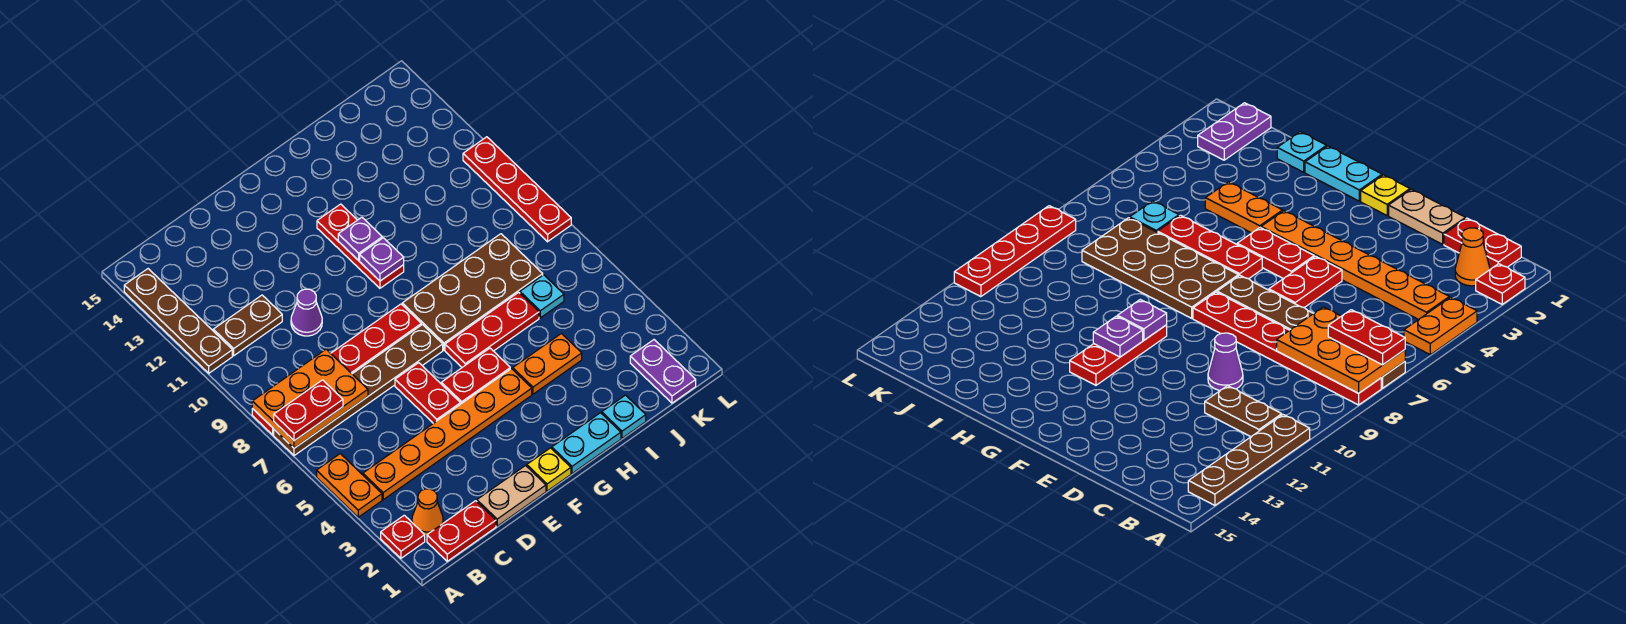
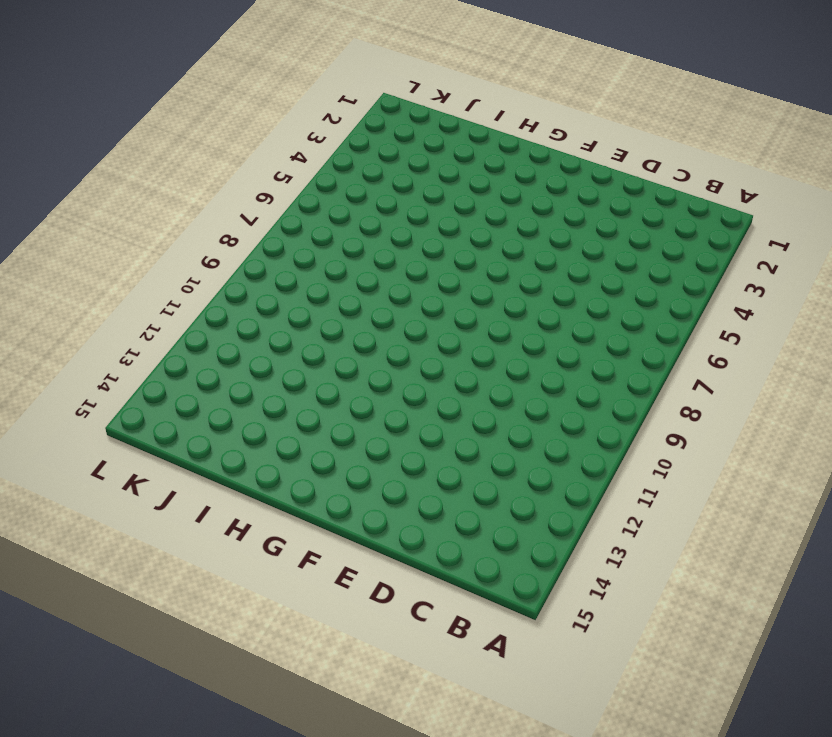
none -> red plate A2 level 1
none -> orange plate A4:A5 level 1
none -> brown plate A7:F7 level 1

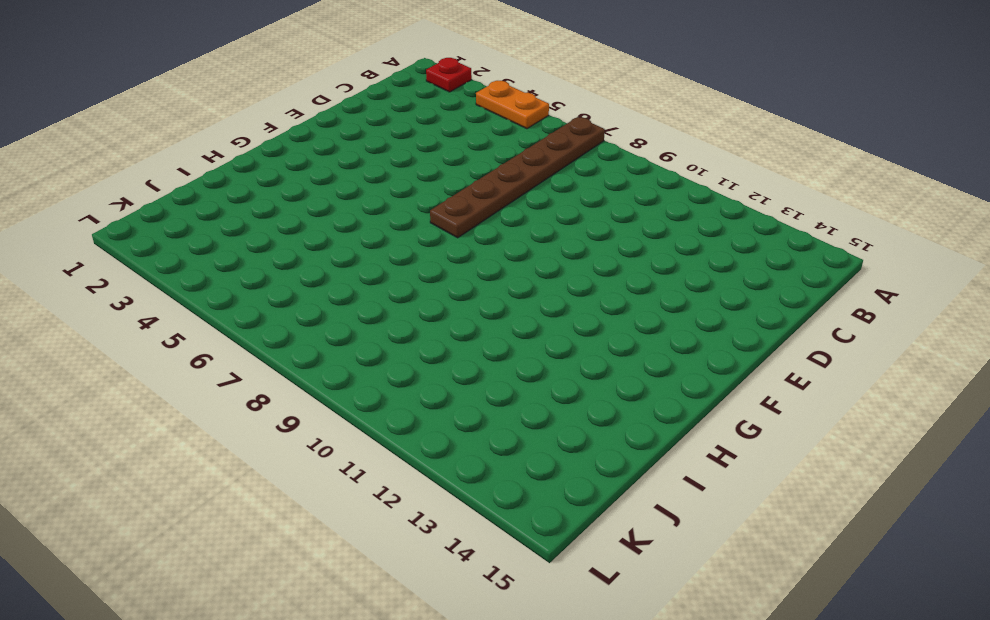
none -> red plate A8:F8 level 1
none -> brown plate A11:A14 level 1
none -> red plate B1:C1 level 1

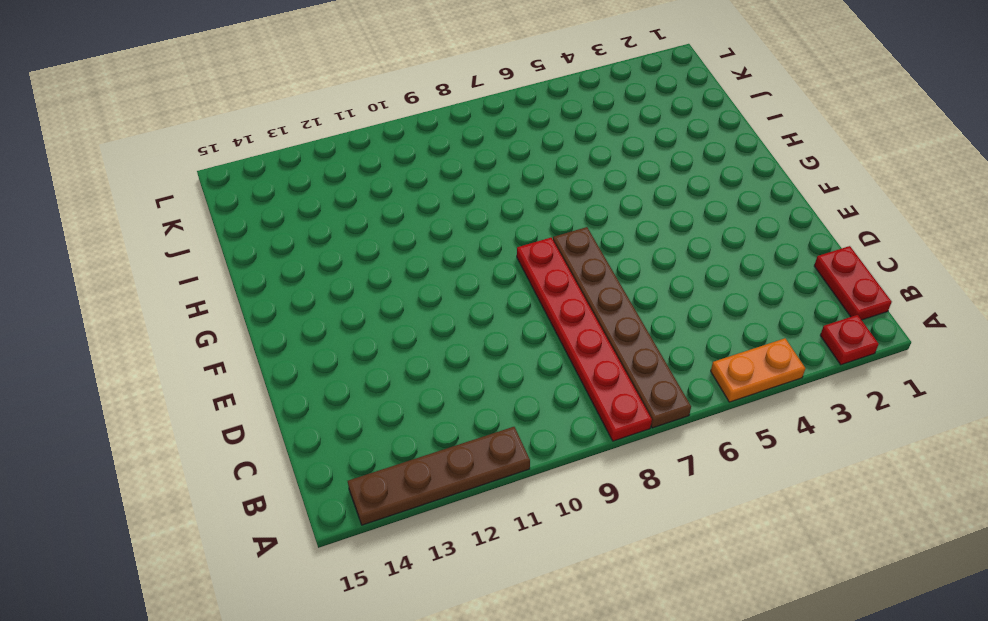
none -> orange cone B2 level 1
none -> orange plate B4:G4 level 1
none -> brown plate B11:C11 level 1

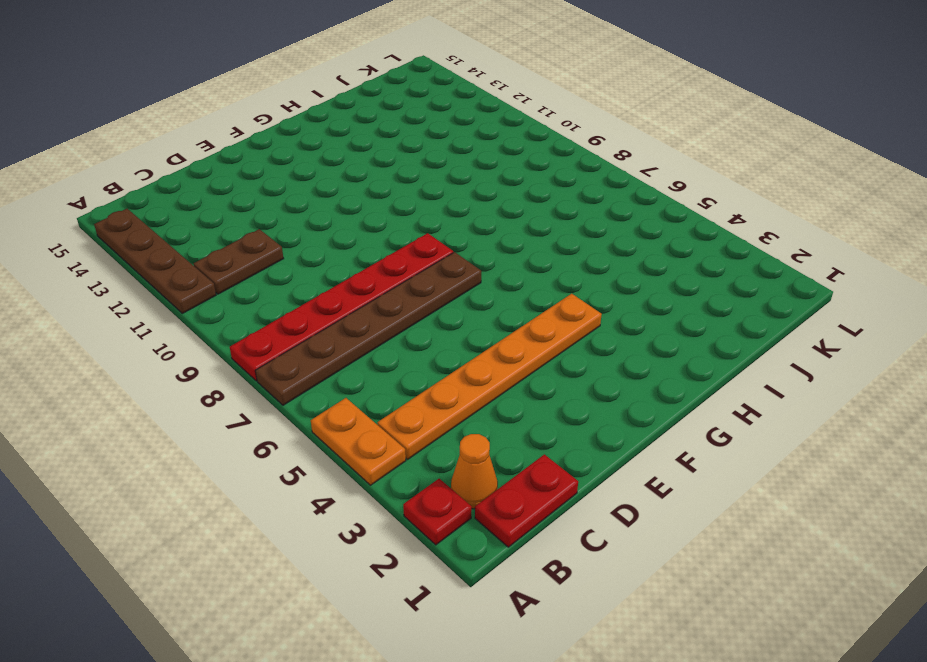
none -> tan plate D1:E1 level 1
none -> purple cone D10 level 1
none -> red plate E5:E6 level 1

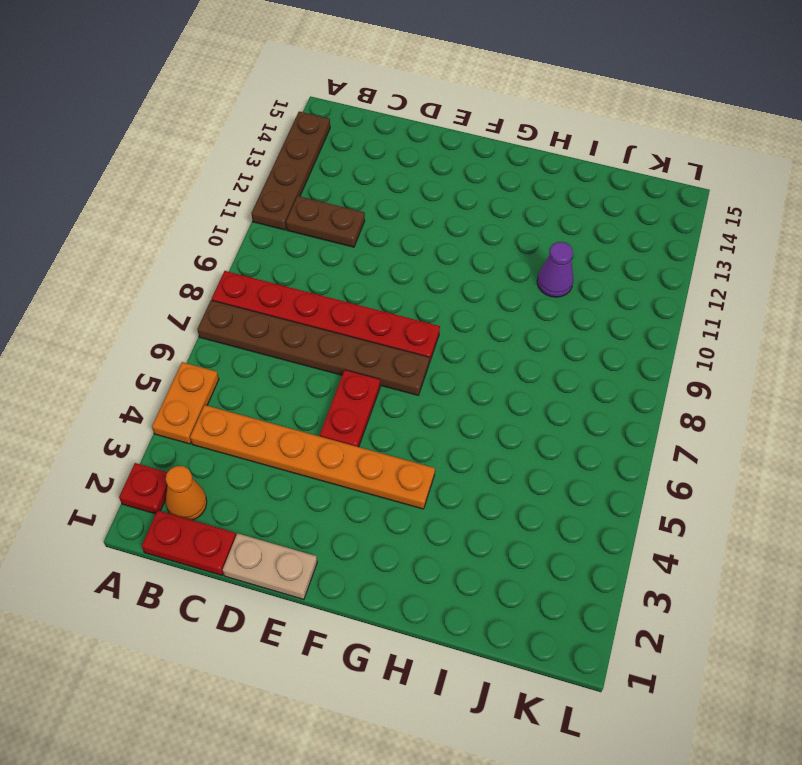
purple cone I11 level 1 -> purple cone D10 level 1
none -> yellow plate F1 level 1
none -> red plate F5:G5 level 1
none -> cyan plate G1:H1 level 1

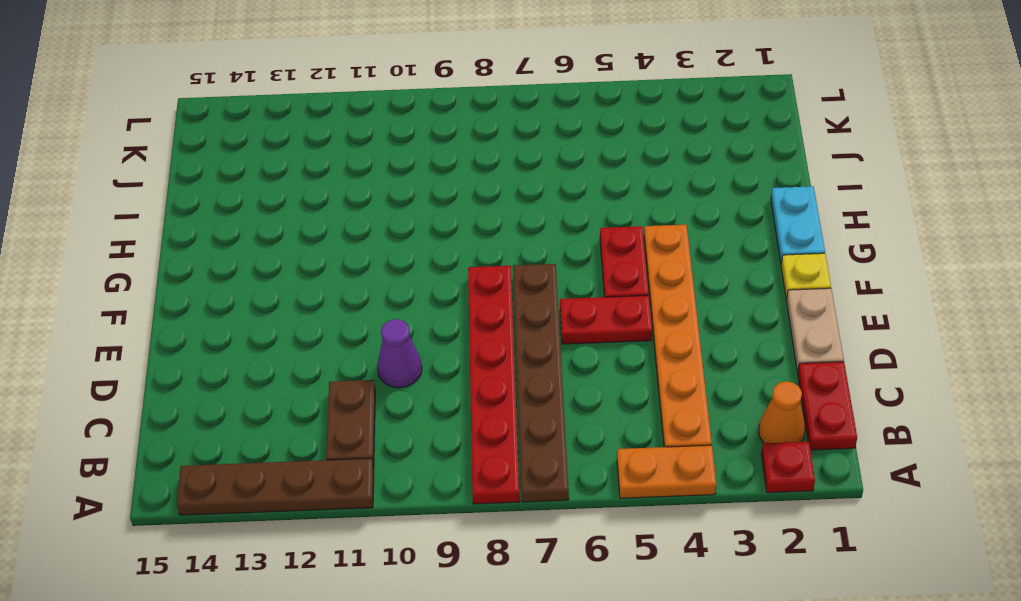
none -> red plate G6:I6 level 1
none -> brown plate G7:J8 level 1
none -> red plate G10:G12 level 1

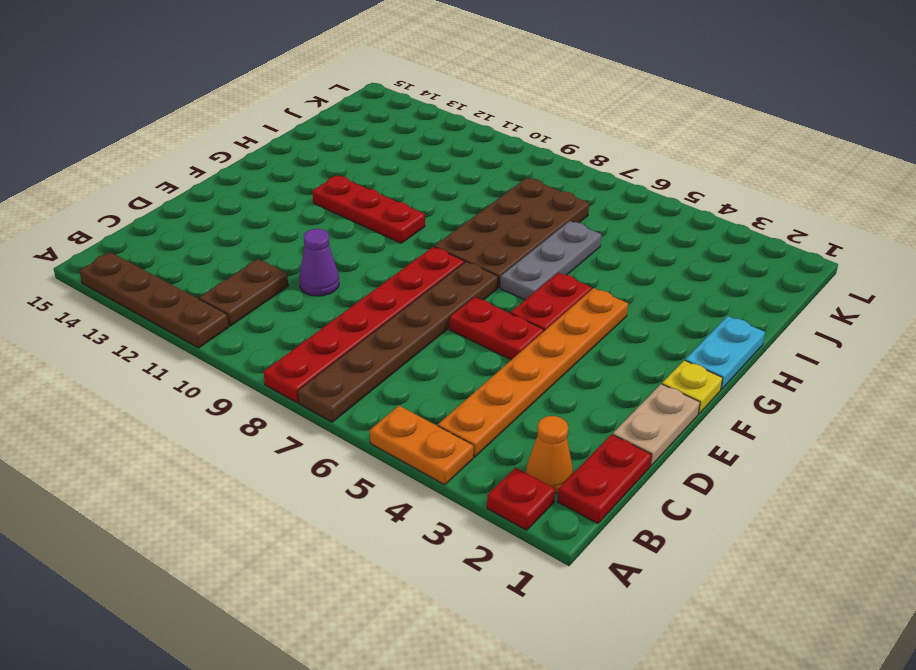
grey plate G6:I6 level 1 -> red plate G6:I6 level 1
none -> orange plate H4:I4 level 1
none -> cyan plate I1 level 1
none -> cyan plate J6 level 1

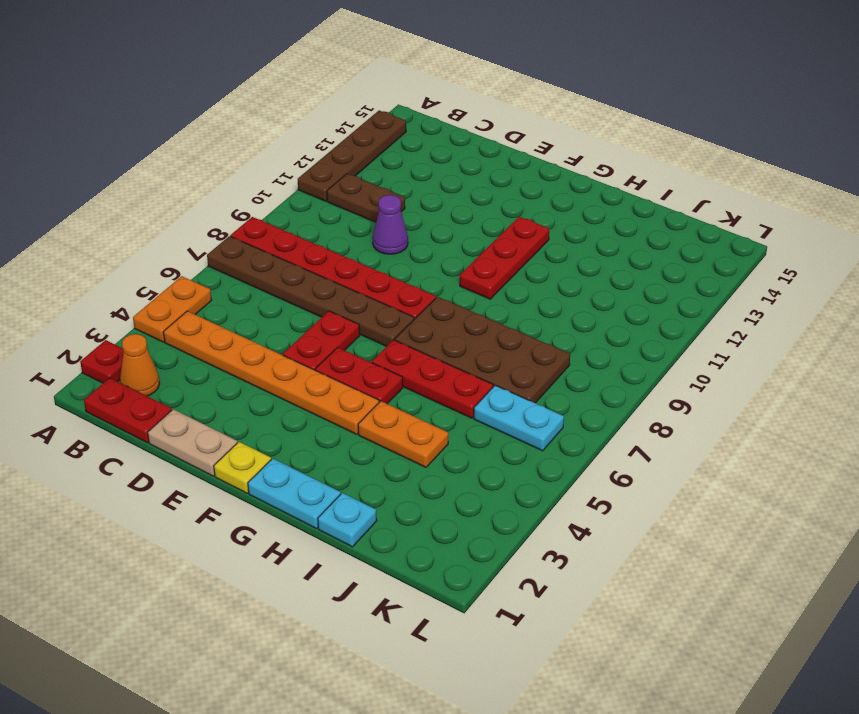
cyan plate J6:K6 level 1 -> cyan plate J6 level 1
none -> purple plate K1:K2 level 1
none -> red plate L8:L11 level 1
none -> orange plate A7:C8 level 2

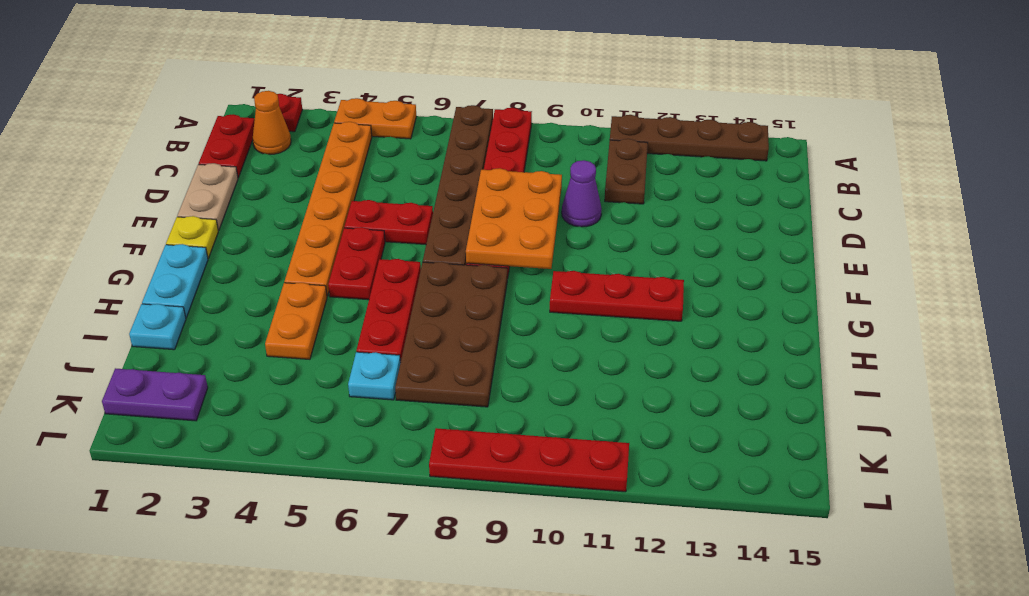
orange plate D8:F9 level 2 -> orange plate A7:C8 level 2
none -> purple plate G10 level 2
none -> purple plate G11 level 2
none -> red plate A7:B7 level 3

